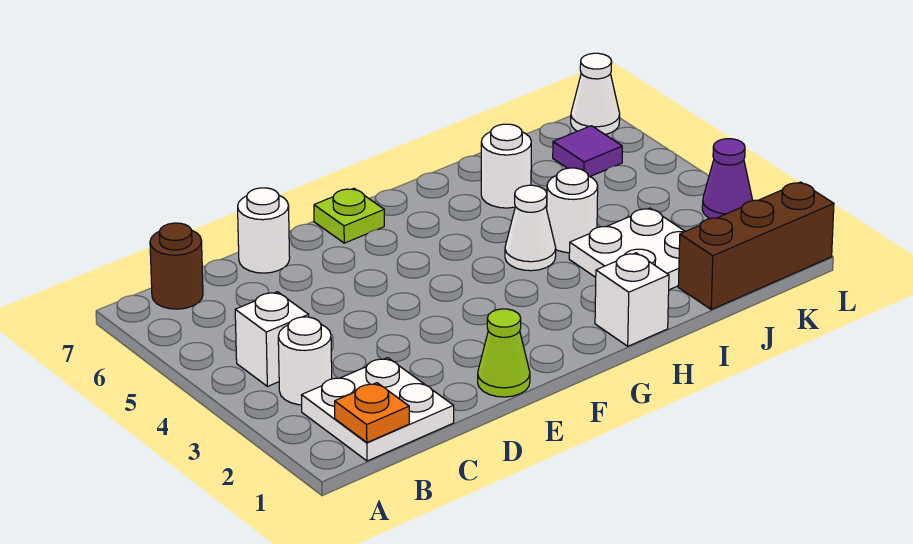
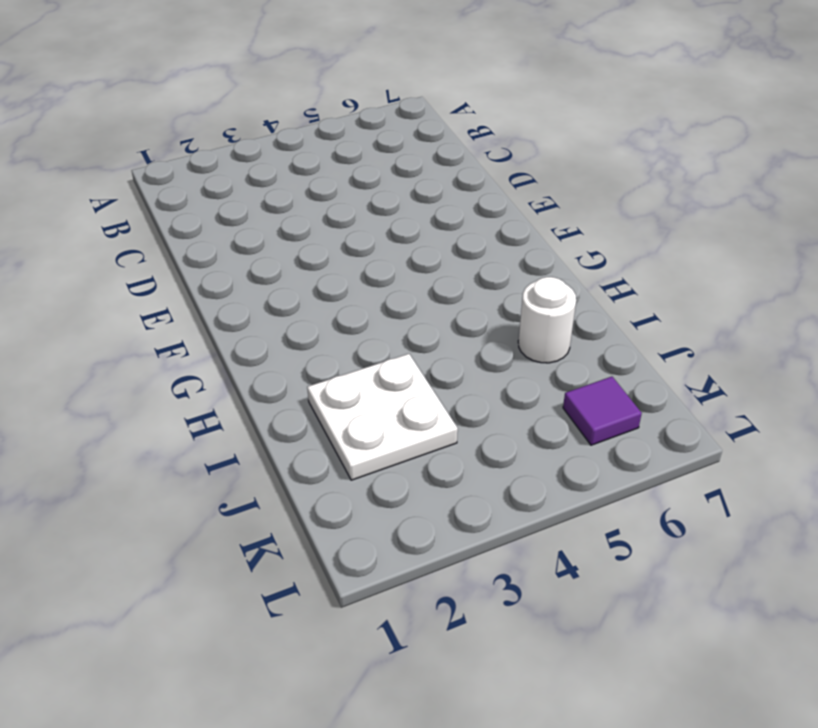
none -> white plate B1:C2 level 1
none -> white round brick B3 level 1
none -> white brick B4 level 1

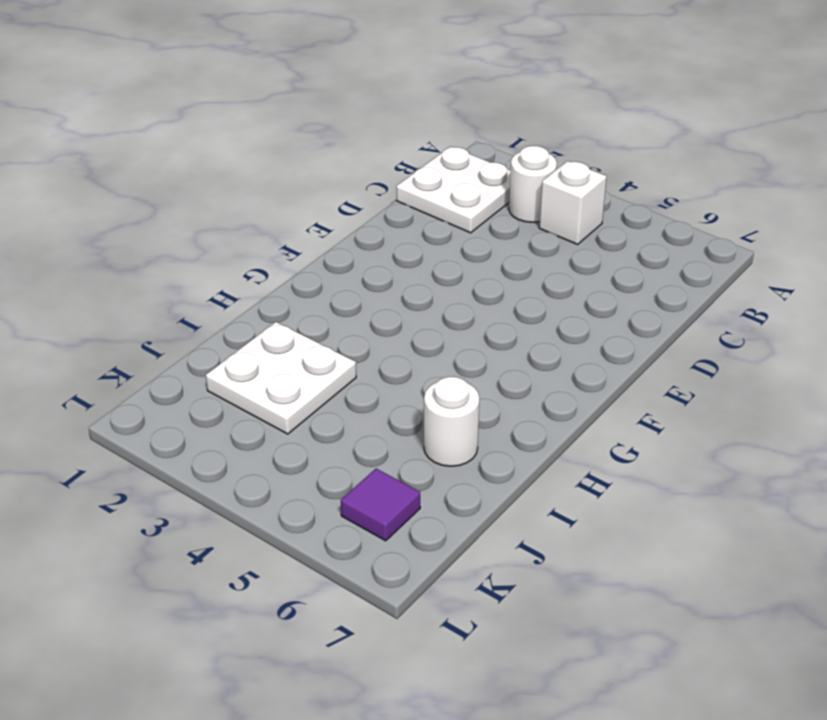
none -> brown round brick B7 level 1
none -> white round brick D7 level 1
none -> lime cone E1 level 1

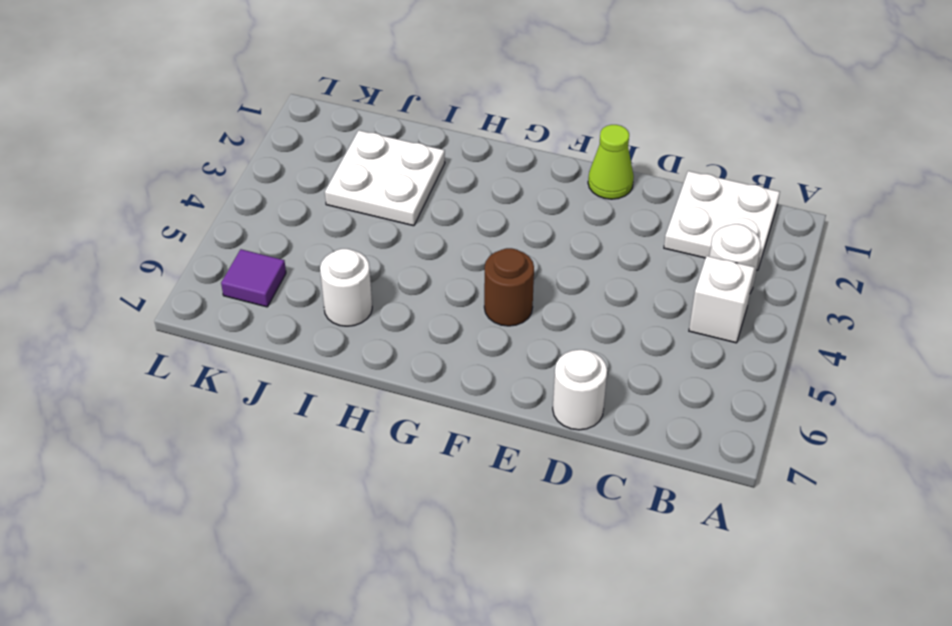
brown round brick F5 level 1 -> brown round brick B7 level 1
none -> lime plate F7 level 1
none -> white brick H1 level 1
none -> white cone H4 level 1

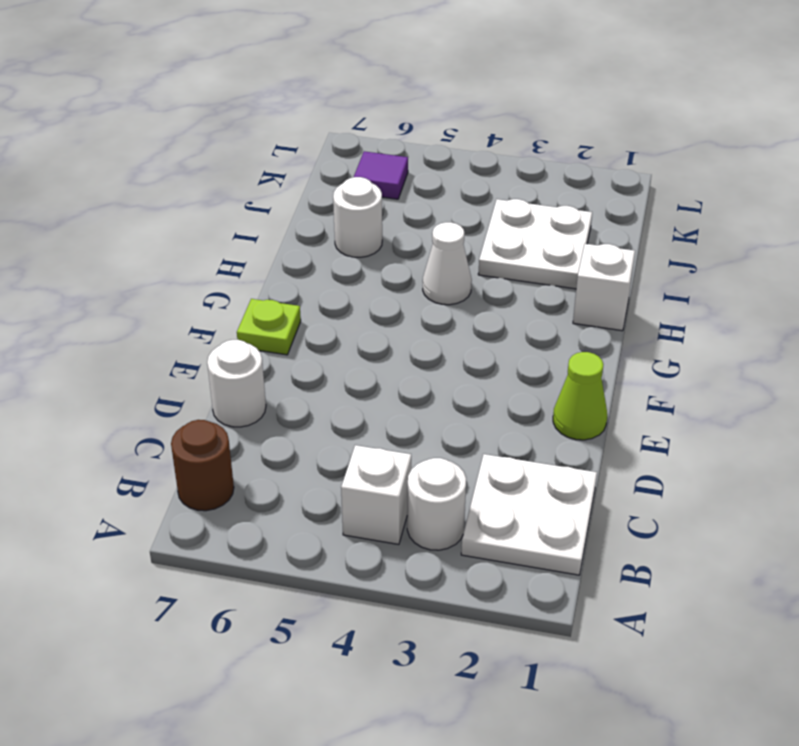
none -> white round brick I4 level 1
none -> brown brick J1:L1 level 1
none -> purple cone L3 level 1

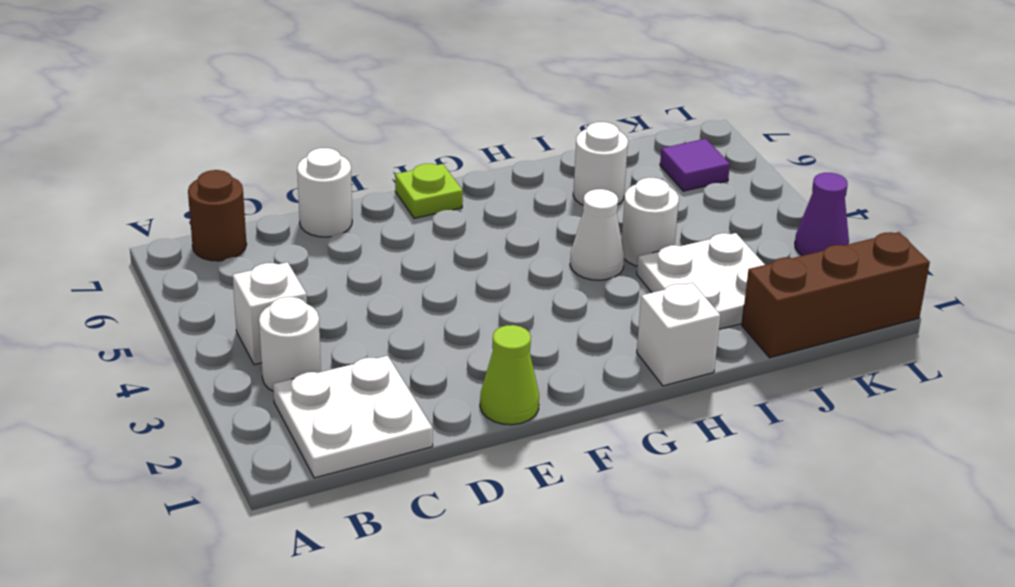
none -> white cone L7 level 1
none -> orange plate B1 level 2

